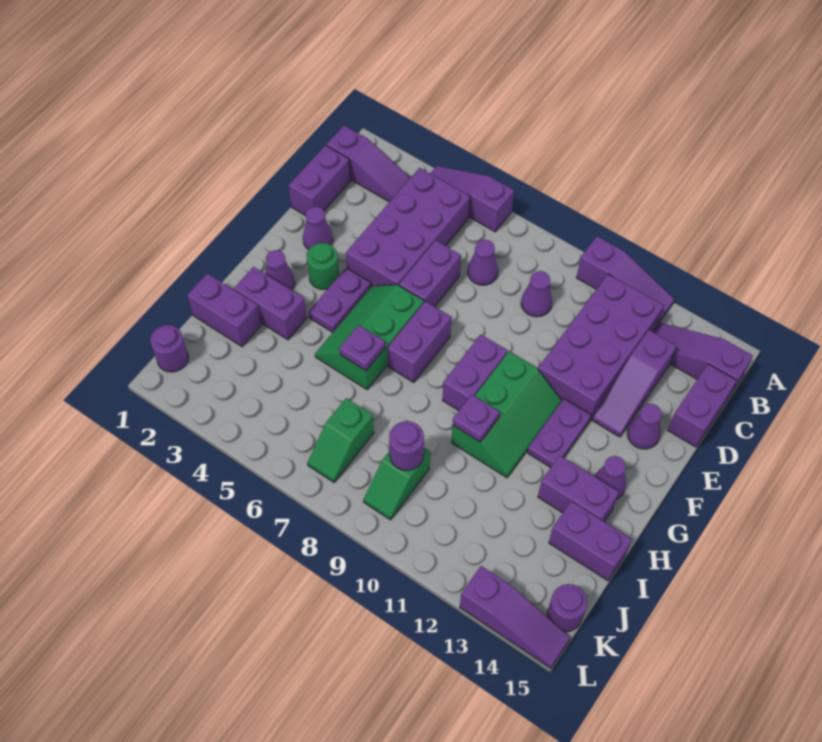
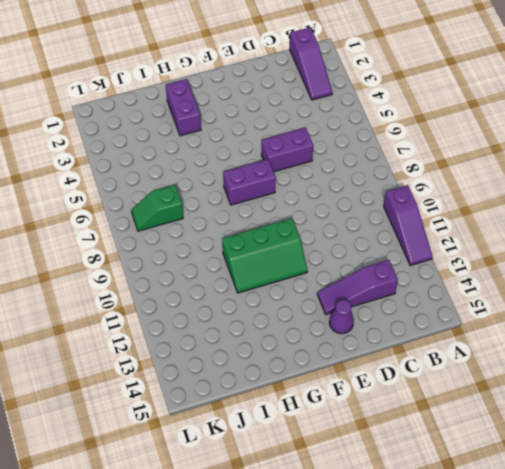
none -> purple slope A4:A6 level 1 top 6
none -> purple brick B4:E5 level 1
none -> purple brick B11:E12 level 1
none -> purple slope B13:B15 level 1 top 15

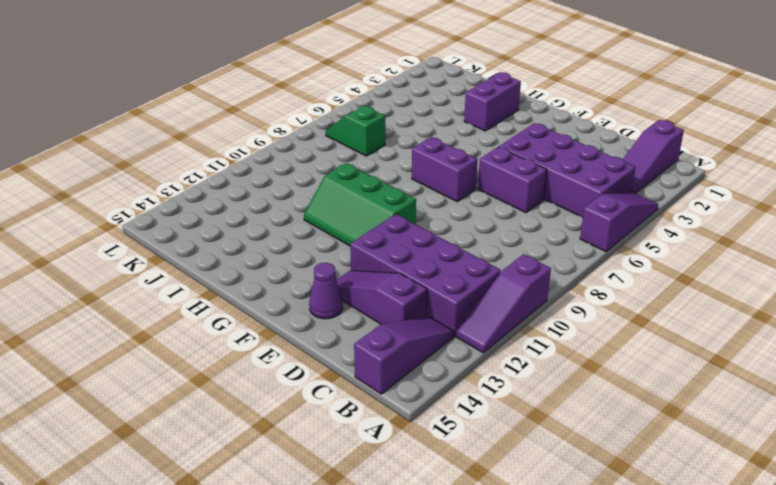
none -> purple brick C1:D1 level 1
none -> purple cone C7 level 1
none -> purple cone C9 level 1
none -> purple brick C15:D15 level 1

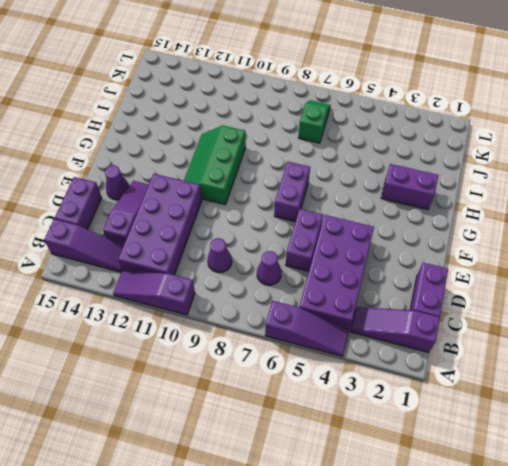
none -> purple cone E2 level 1
none -> green round brick F3 level 1
none -> purple plate F4:G4 level 1
none -> green slope F5:H6 level 1 top 6

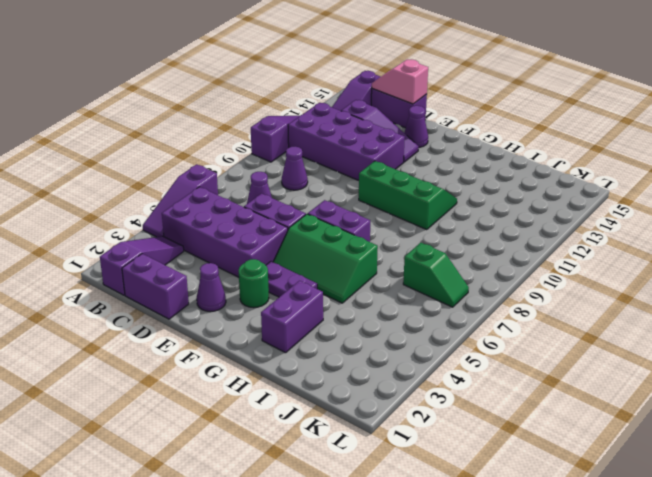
pink slope C15:D15 level 2 top D -> none
none -> purple brick F9:G9 level 1
none -> purple plate F12:G12 level 1
none -> purple cone G2 level 1
none -> purple cone G14 level 1

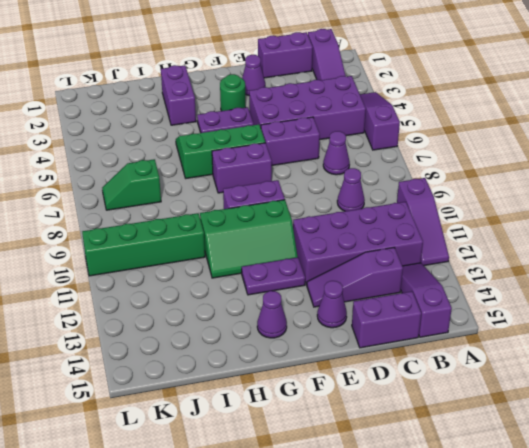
green brick I10:L10 level 1 -> none
none -> purple cone G2 level 1
none -> purple brick H13:H14 level 1
none -> purple brick I1:I2 level 1
none -> purple brick I14:I15 level 1

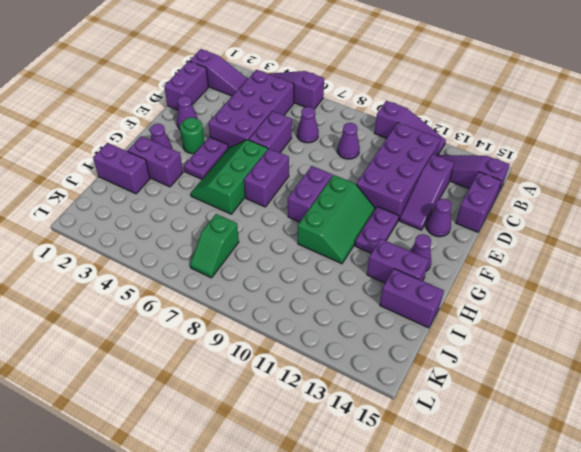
none -> green slope J9:K9 level 1 top J
none -> purple round brick K1 level 1
none -> purple round brick K15 level 1
none -> purple slope L13:L15 level 1 top 13

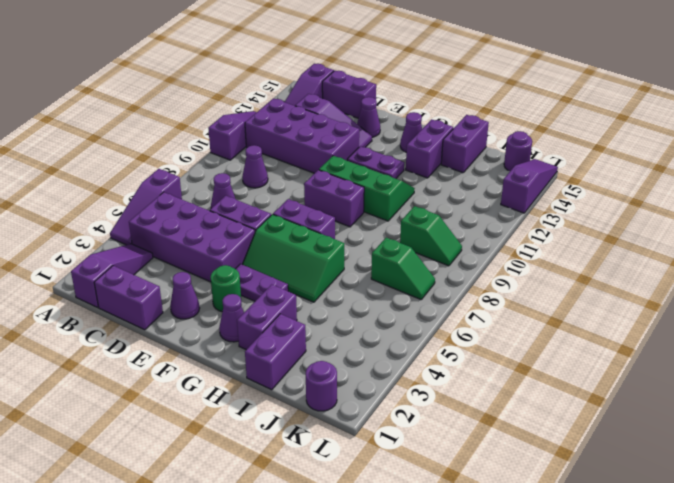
none -> purple plate H6 level 2
none -> purple plate H10 level 2
none -> purple round brick J9 level 2

